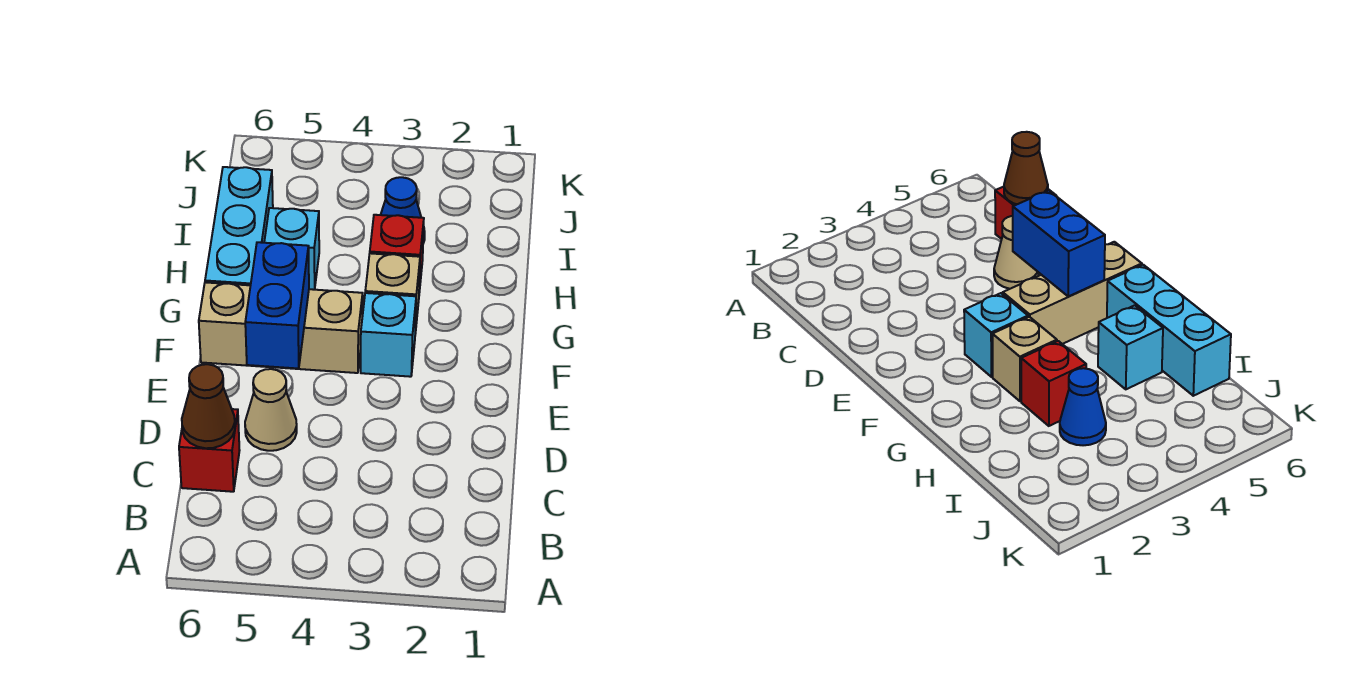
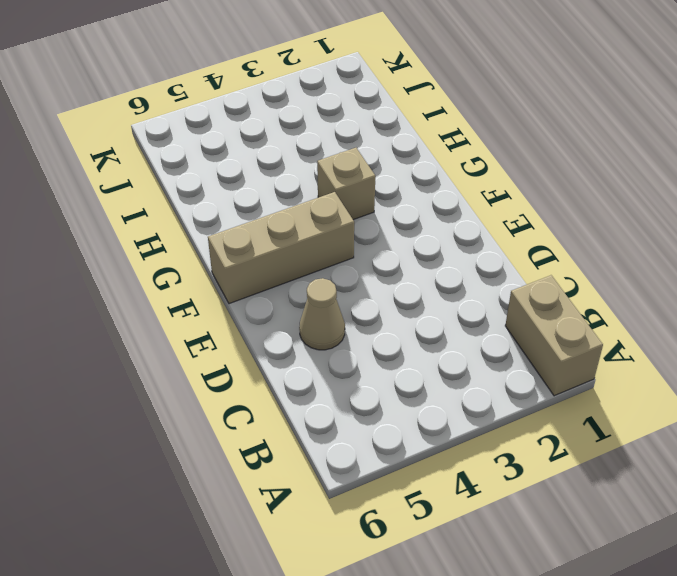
tan brick A1:B1 level 1 -> none
none -> red brick C6 level 1
none -> cyan brick F3 level 1

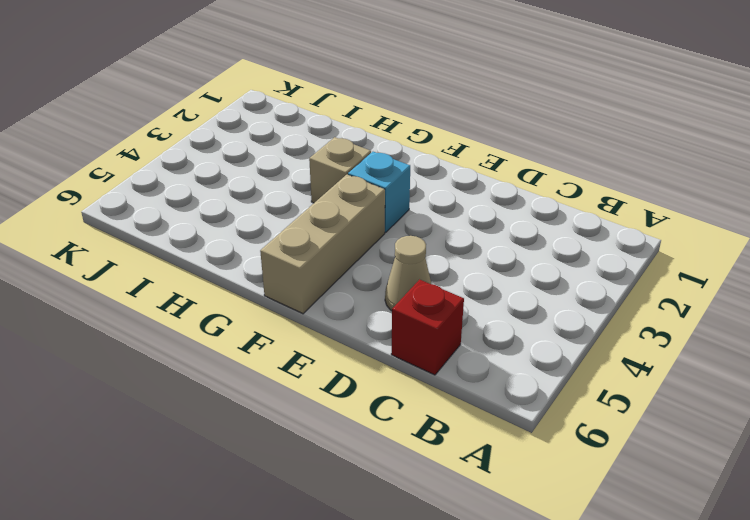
none -> cyan brick G6:I6 level 1
none -> red brick H3 level 1

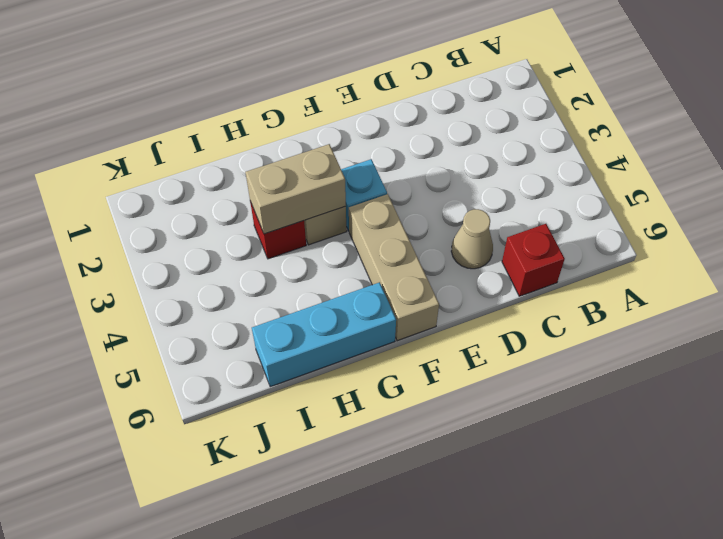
tan brick G3:H3 level 2 -> none
none -> cyan brick H5 level 1
none -> blue cone I3 level 1

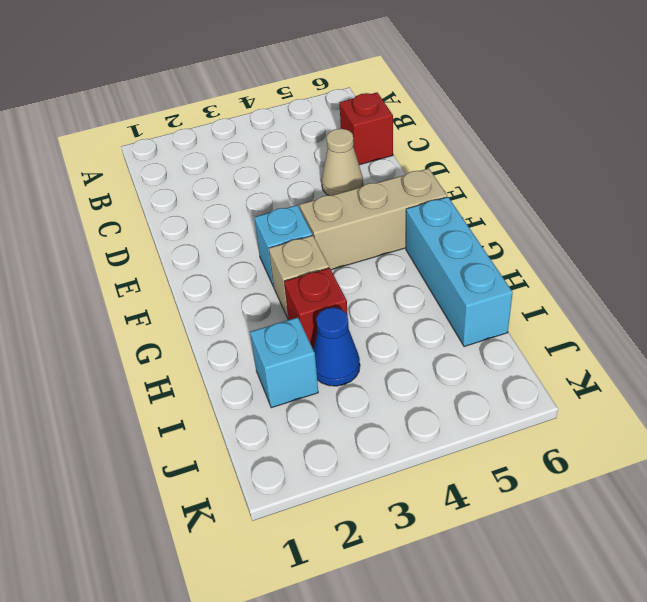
cyan brick I2 level 1 -> cyan brick H5 level 1
none -> brown cone C6 level 2
none -> blue brick E5:F5 level 2

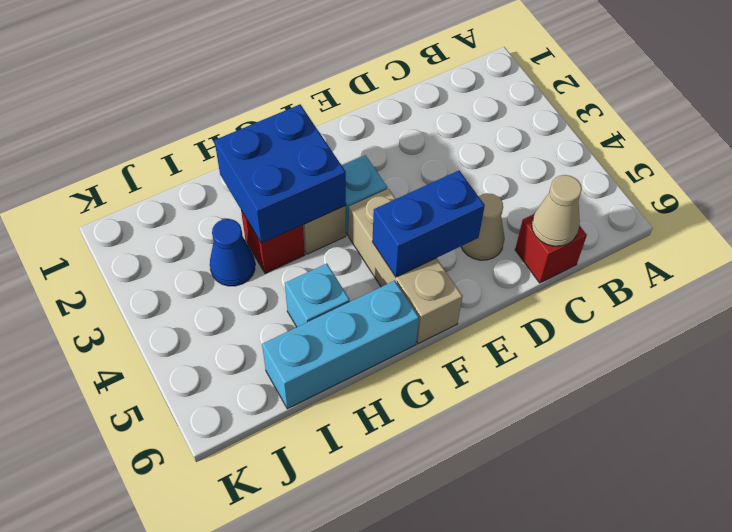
tan cone C6 level 2 -> brown cone C6 level 2
blue brick G2:H3 level 2 -> none

